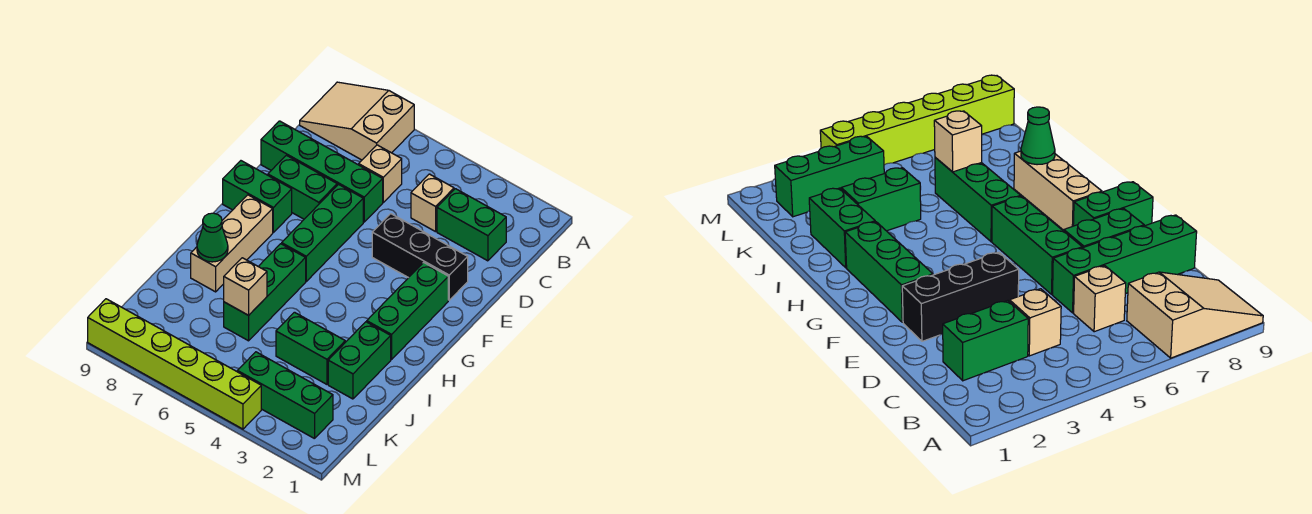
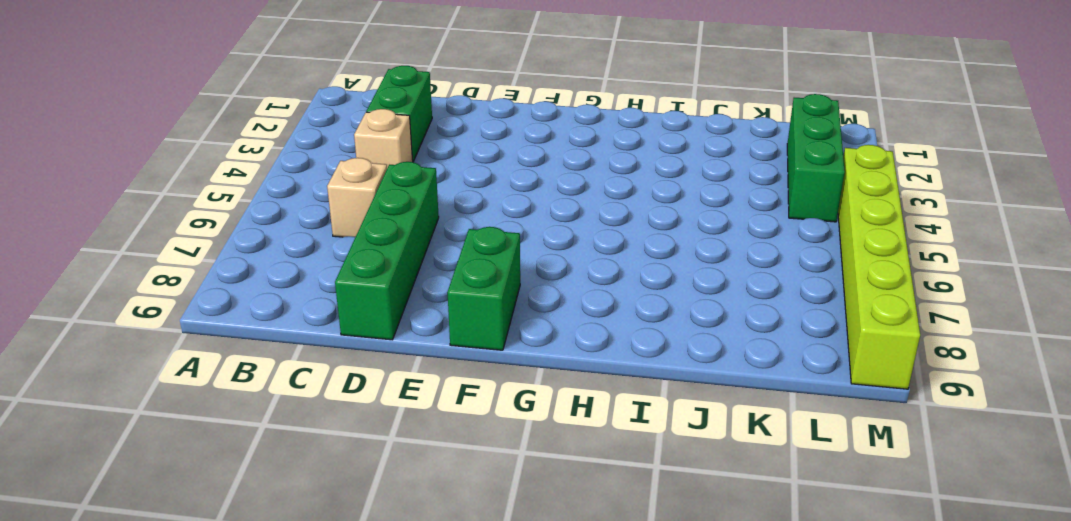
none -> tan slope A7:B9 level 1 top 7
none -> black brick E2:E4 level 1
none -> green brick E6:G6 level 1

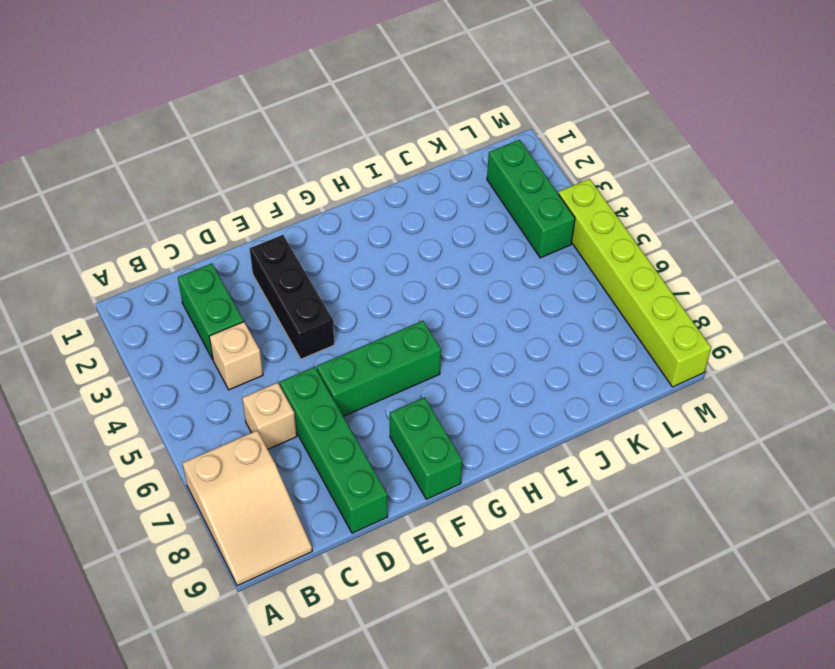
none -> green brick E7:E8 level 1
none -> green brick F2:H2 level 1
none -> tan brick G8:I8 level 1

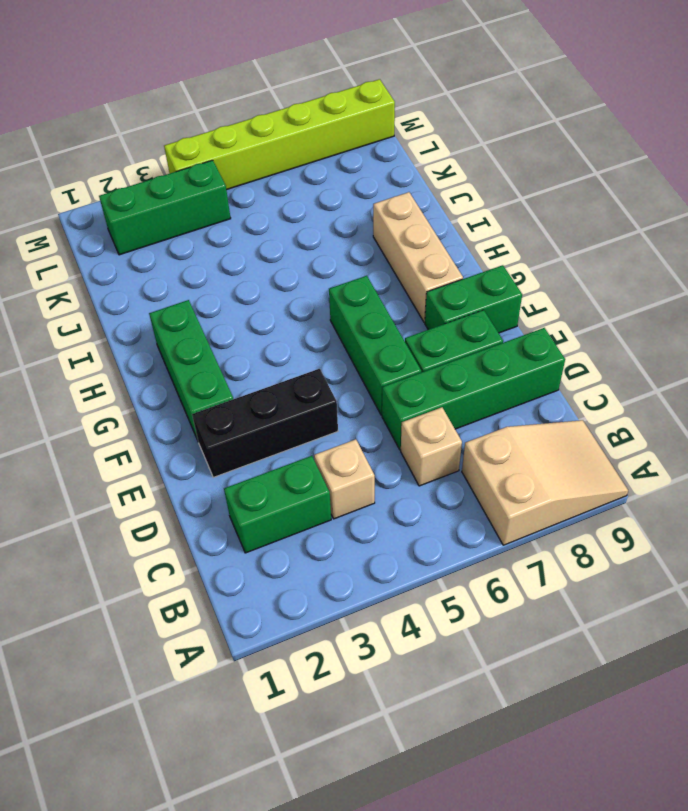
none -> green brick H6:J6 level 1
none -> green brick I2:J2 level 1
none -> green brick J3:J4 level 1

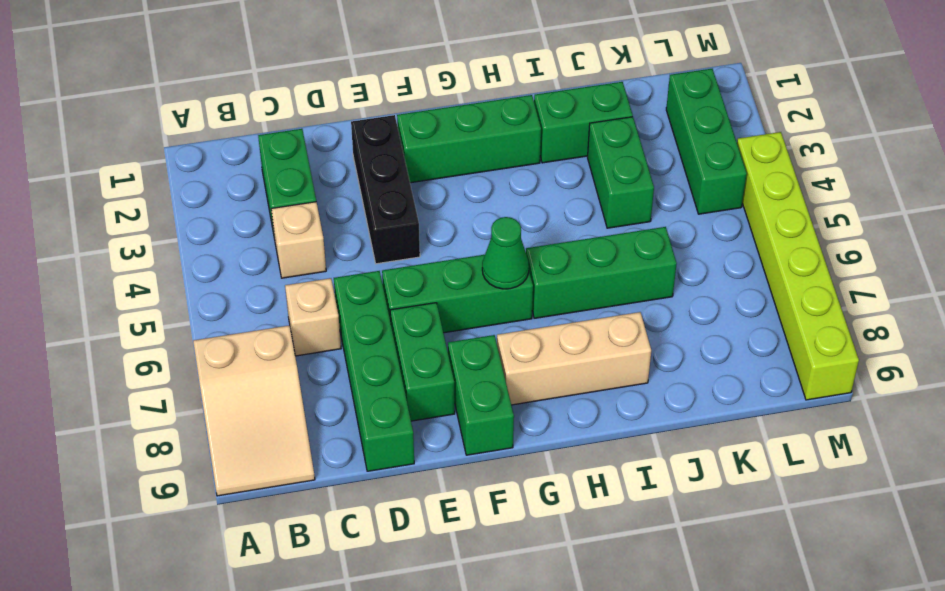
green cone G6 level 2 -> green cone I8 level 2
none -> tan brick J6 level 2

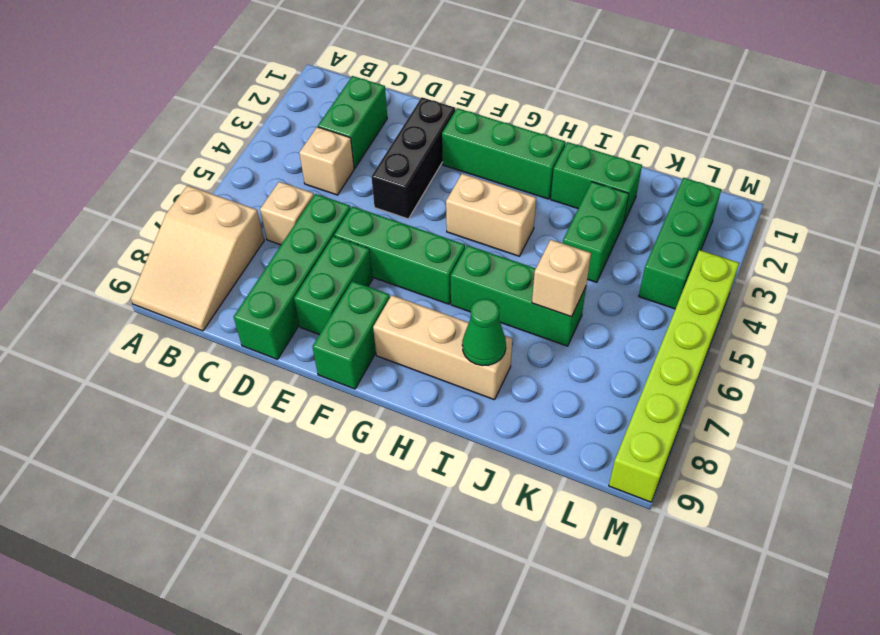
tan brick G4:H4 level 1 -> none

